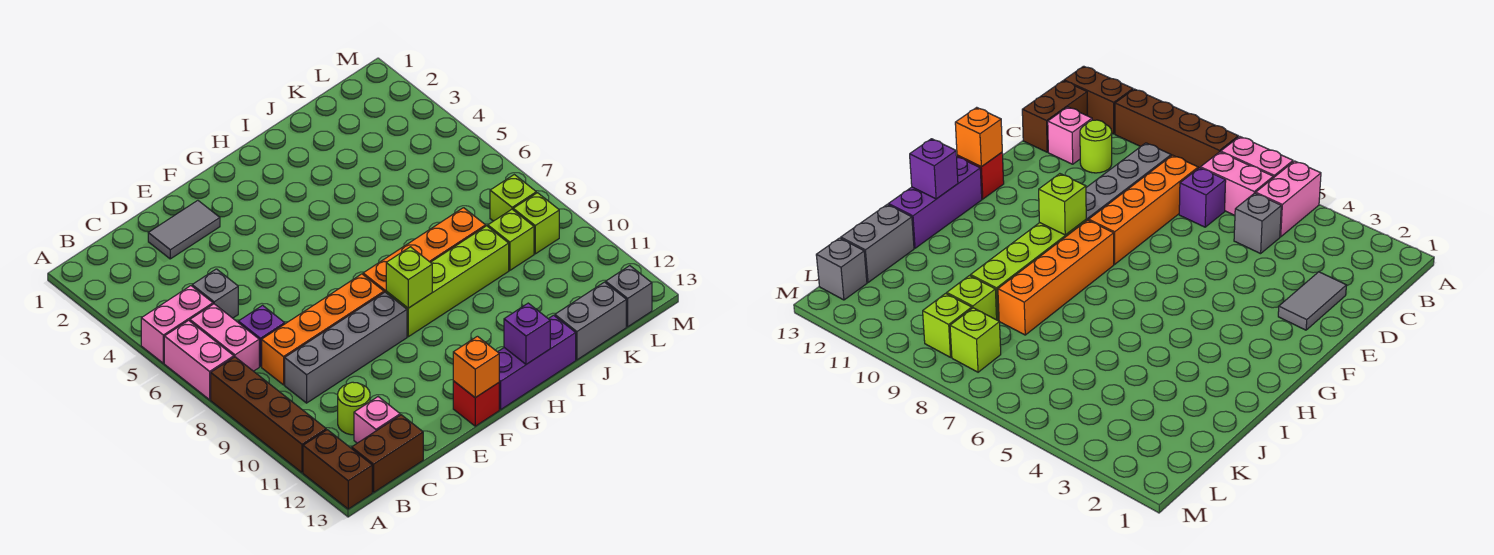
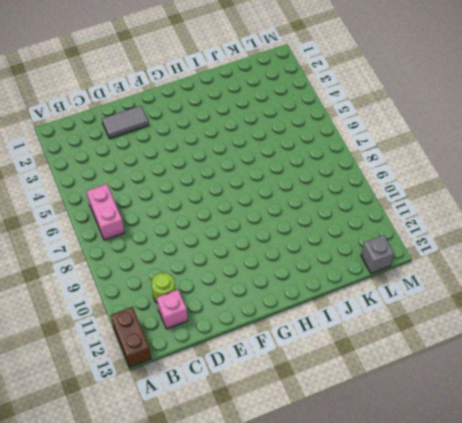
none -> pink brick A5:B5 level 1
none -> pink brick A6:A7 level 1
none -> brown brick A8:A11 level 1

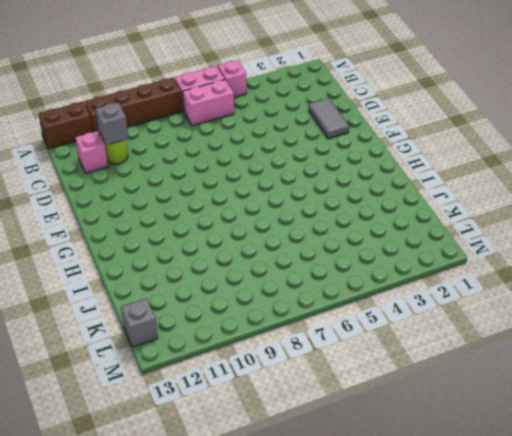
pink brick A5 level 1 -> pink brick A5:B5 level 1
grey brick C11 level 2 -> grey brick C5 level 1
none -> brown brick B13:C13 level 1
none -> purple brick C7 level 1
none -> orange brick C8:F8 level 1

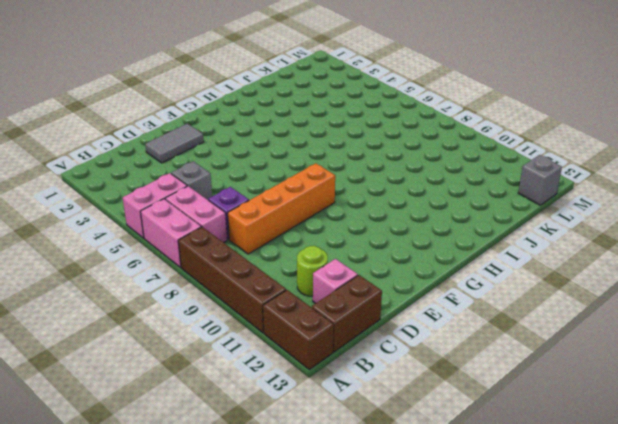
none -> grey brick C9:F9 level 1
none -> red brick F13 level 1
none -> orange brick G8:J8 level 1

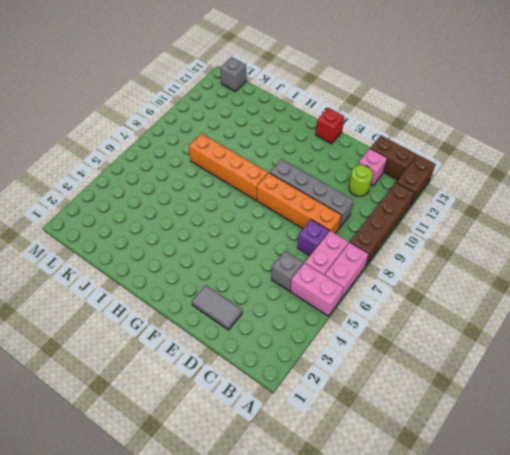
none -> lime brick G9:J9 level 1
none -> purple brick G13:I13 level 1
none -> grey brick J13:K13 level 1

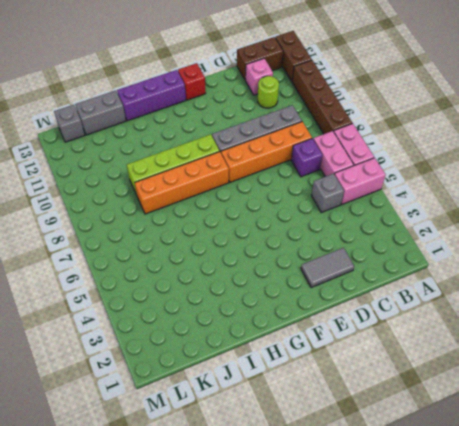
none -> lime brick K9 level 1
none -> lime brick L8 level 1
none -> lime brick L9 level 1

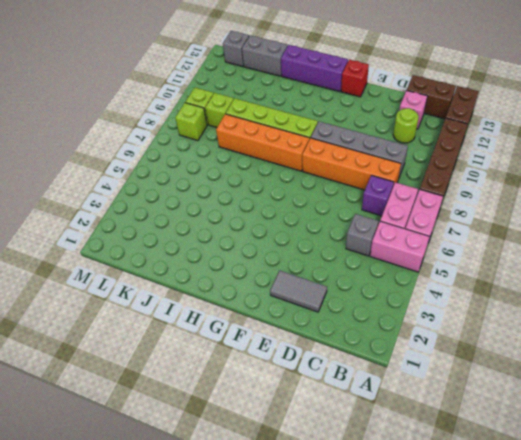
none -> orange brick F13 level 2
none -> lime brick G9 level 2
none -> purple brick H13 level 2

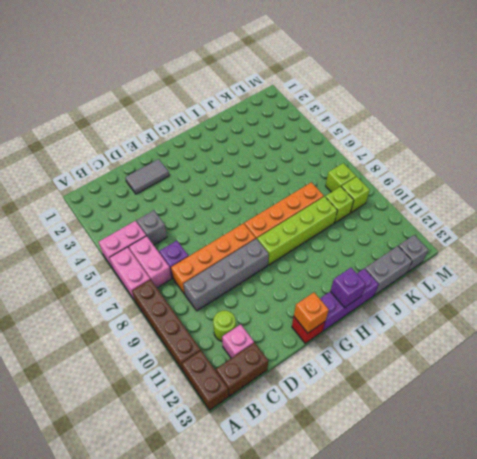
none -> lime brick G9 level 2

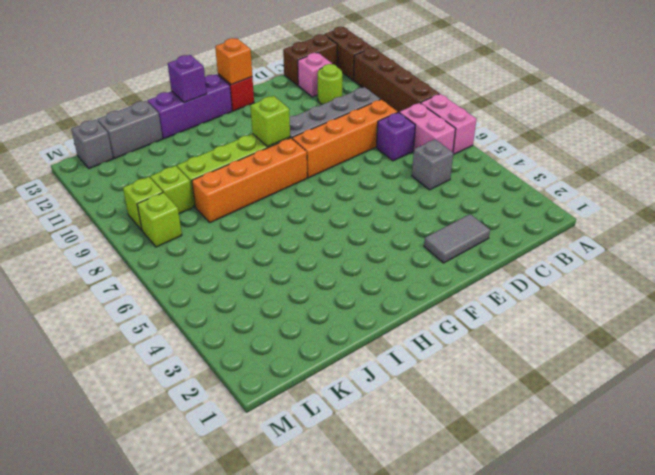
none -> pink brick A5:B5 level 1

